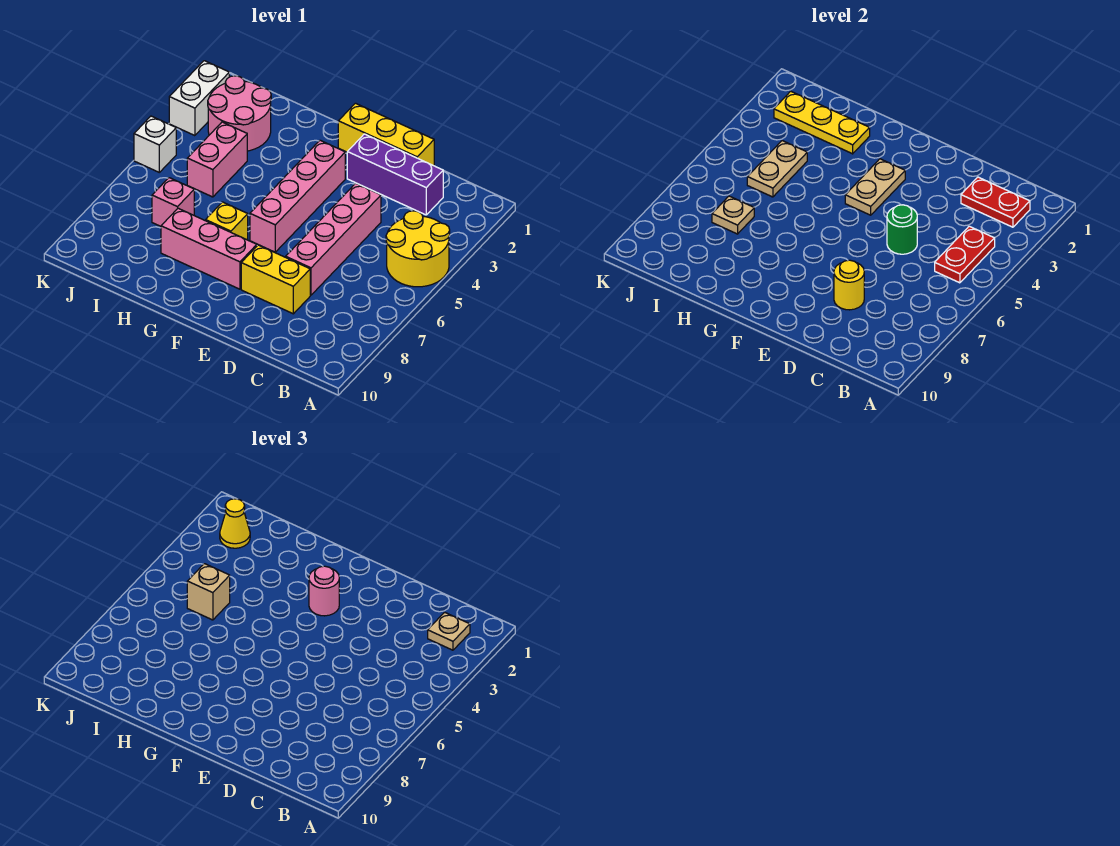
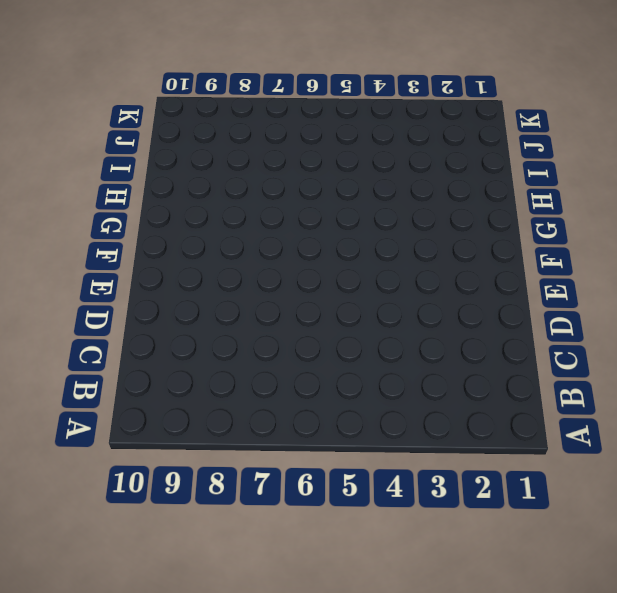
none -> yellow round brick A4:B5 level 1
none -> purple brick C2:E2 level 1
none -> yellow brick D1:F1 level 1

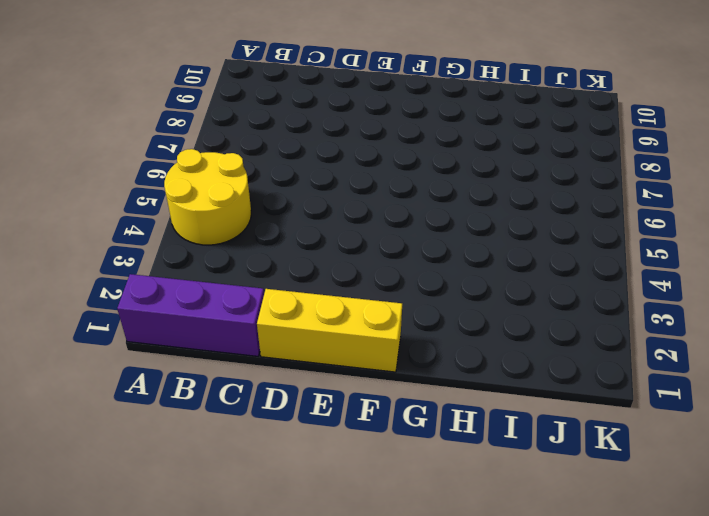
purple brick A1:C1 level 1 -> purple brick C2:E2 level 1
none -> pink brick D4:D7 level 1
none -> yellow brick D8:E8 level 1
none -> pink brick F3:F6 level 1

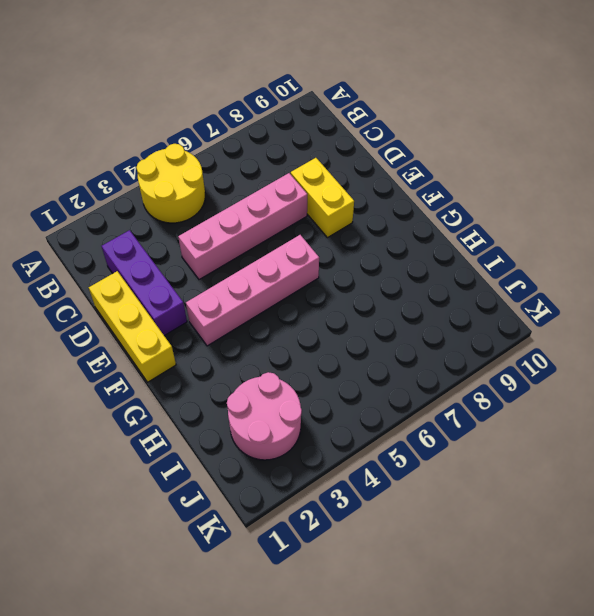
none -> pink brick F8:H8 level 1
none -> yellow brick G7 level 1
none -> pink brick I4:I5 level 1

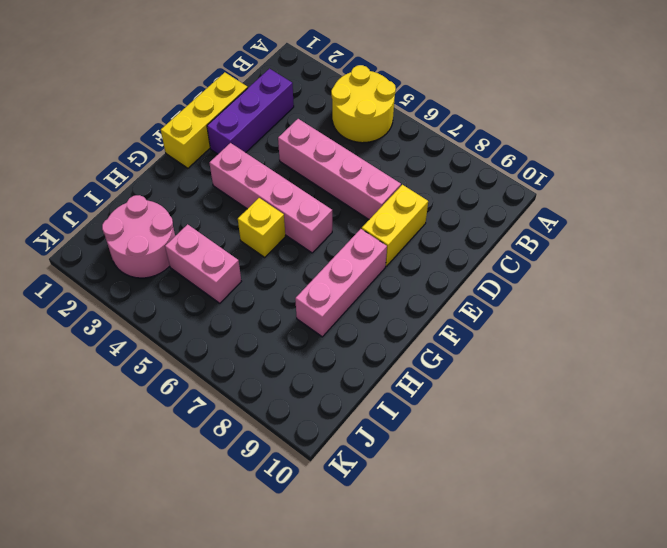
yellow brick G5 level 1 -> yellow brick G7 level 1
none -> pink brick I7 level 1
none -> white brick K2:K3 level 1
none -> white brick K5 level 1

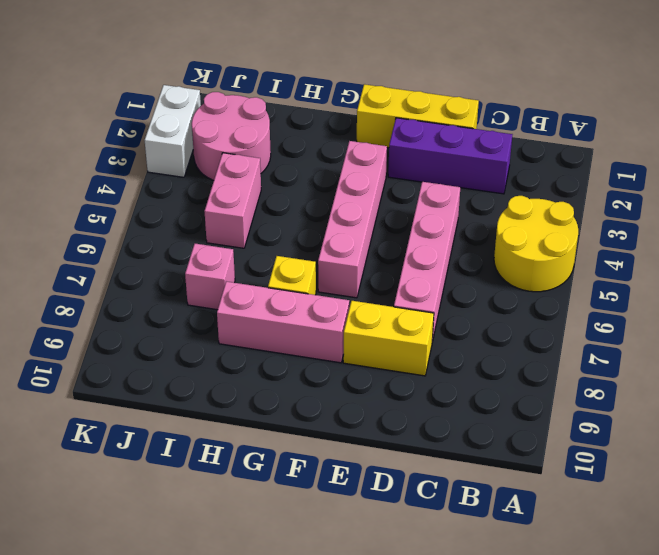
none -> white brick K5 level 1
none -> red plate B2:C2 level 2
none -> red plate B4:B5 level 2

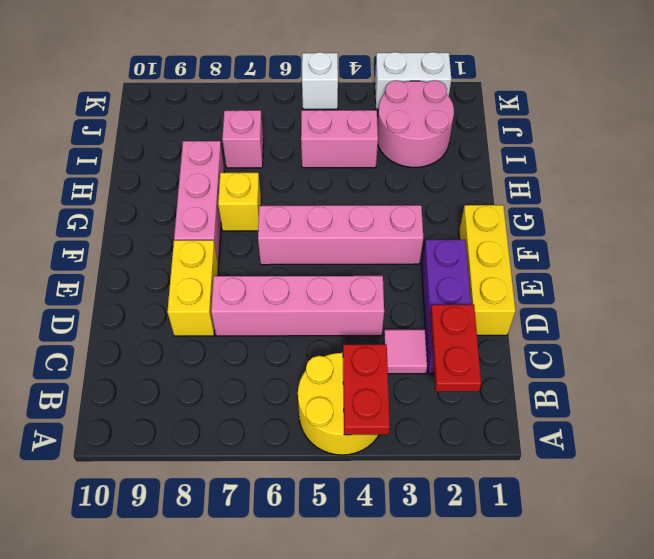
red plate A4:B4 level 2 -> red plate B4:B5 level 2
pink tile C3 level 1 -> none
none -> green round brick D5 level 2
none -> yellow round brick D8 level 2
none -> tan plate F3:F4 level 2

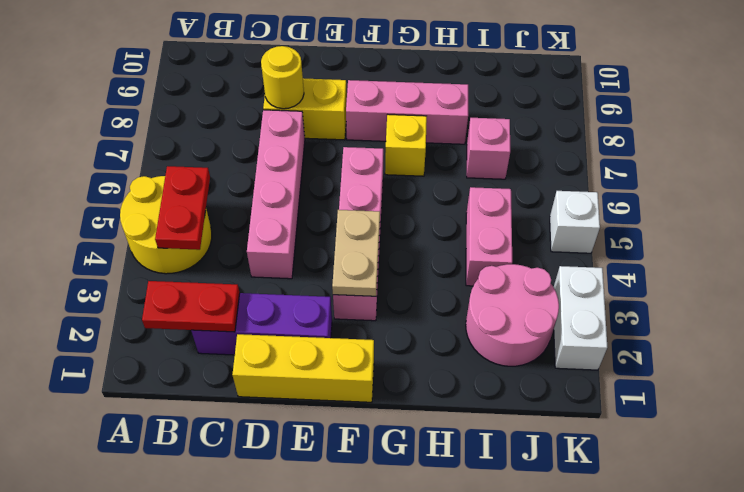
none -> green round brick D5 level 2
none -> yellow plate H2:J2 level 2
none -> tan plate I4:I5 level 2

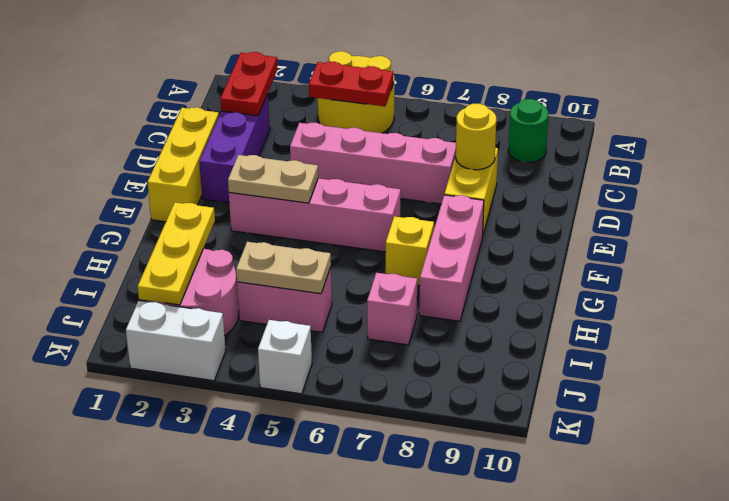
green round brick B9 level 1 -> green round brick D5 level 2
none -> tan plate I7 level 2
none -> tan plate B2 level 3
none -> pink round brick F3 level 3

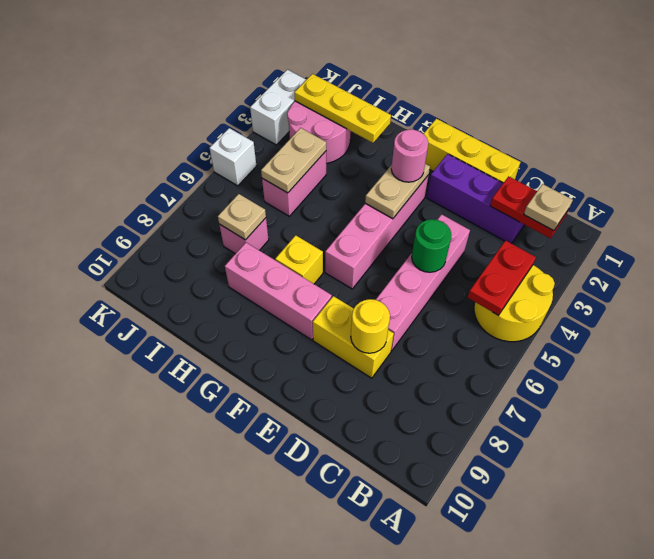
none -> tan brick I5 level 3
none -> yellow cone J2 level 3

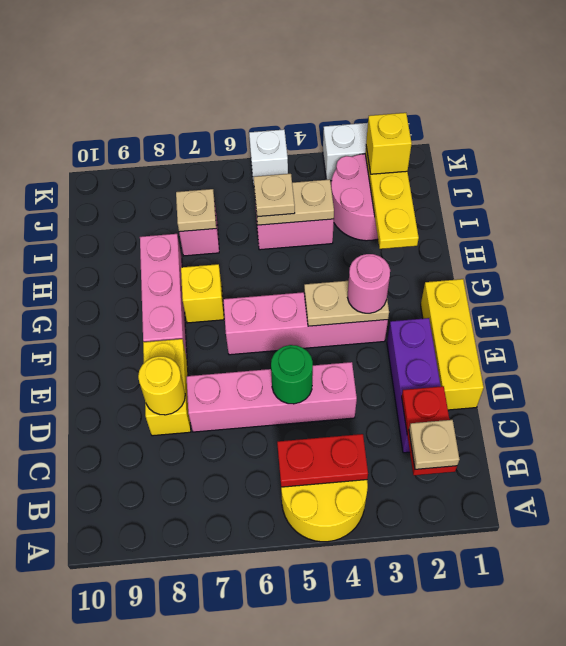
tan plate I5 level 3 -> tan brick I5 level 3
yellow brick J2 level 3 -> yellow cone J2 level 3

